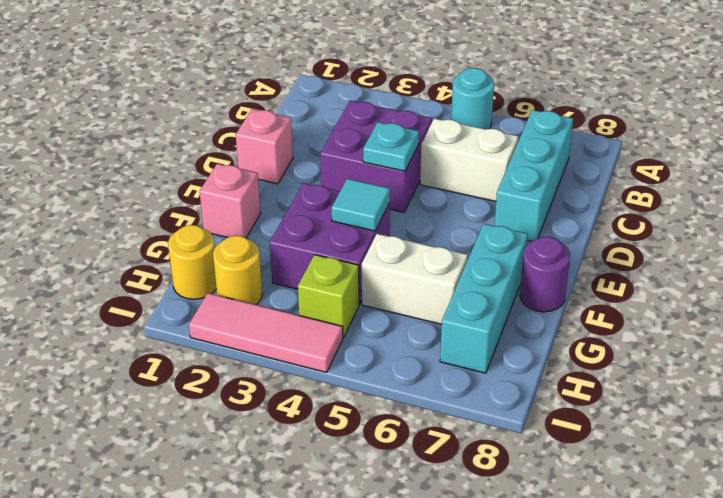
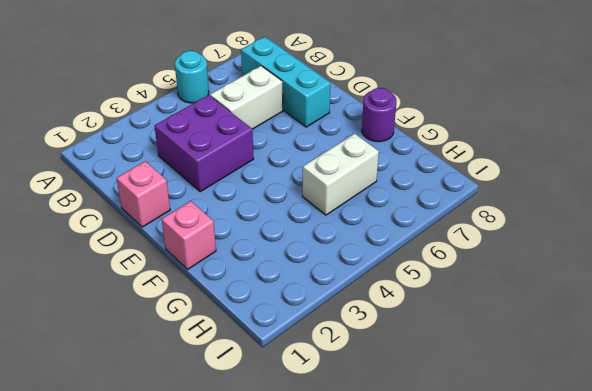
none -> purple brick F3:G4 level 1
none -> cyan brick F7:H7 level 1
none -> yellow round brick H1 level 1

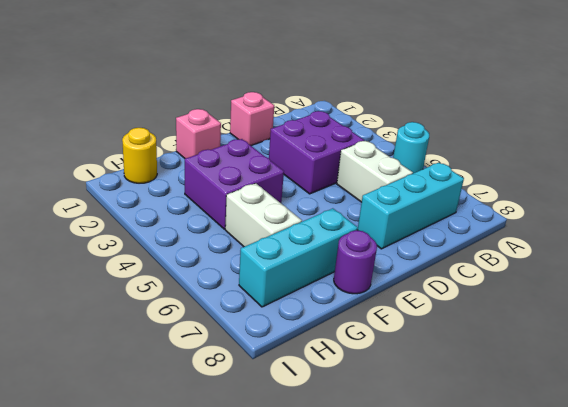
none -> yellow round brick H2 level 1
none -> lime brick H4 level 1
none -> pink tile I2:I4 level 1

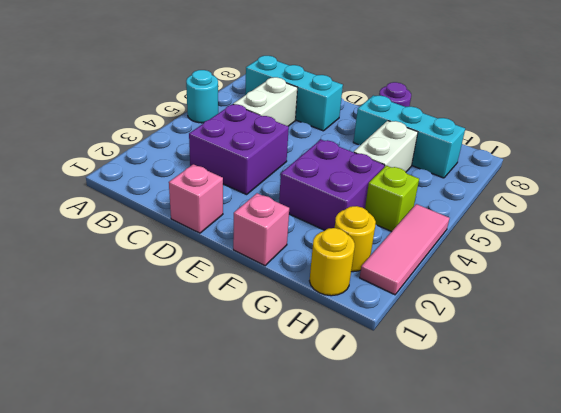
none -> cyan plate D4 level 2
none -> cyan tile F4 level 2

